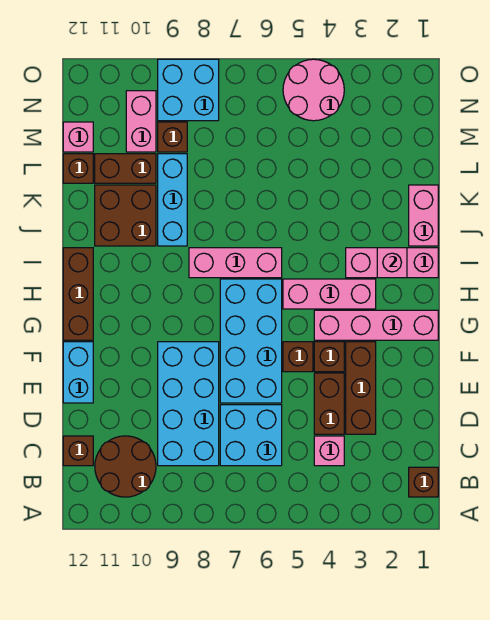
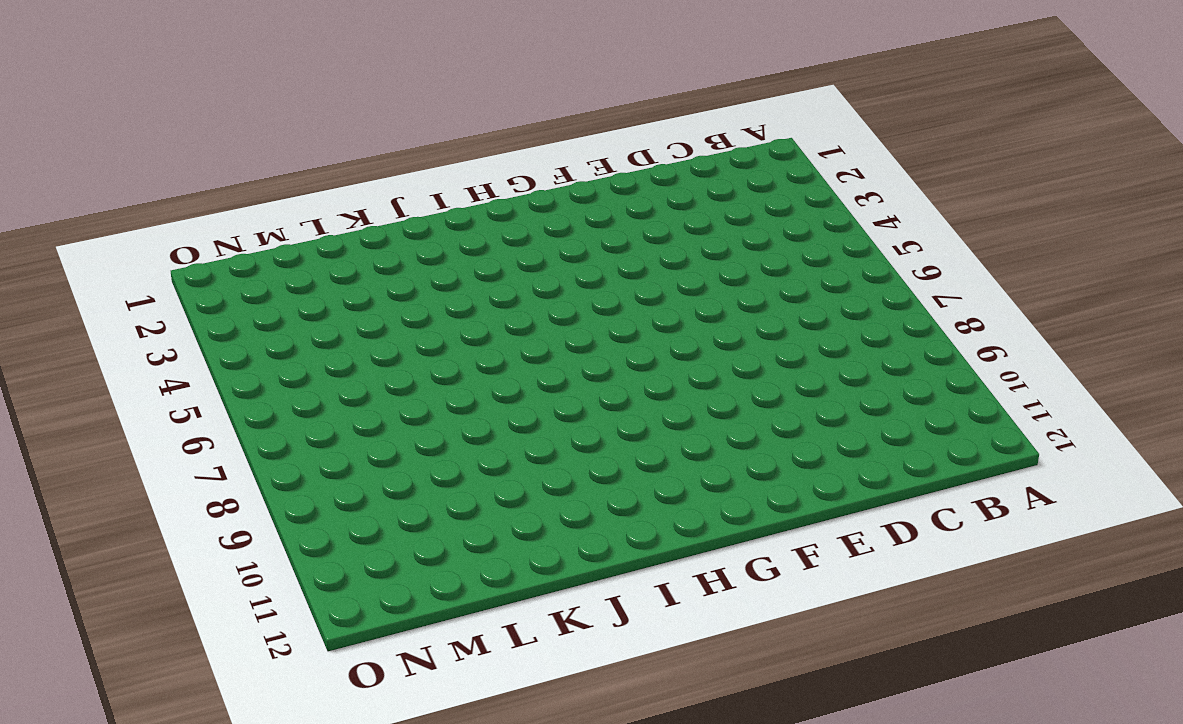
none -> brown brick B1 level 1
none -> brown round brick B10:C11 level 1
none -> pink brick C4 level 1

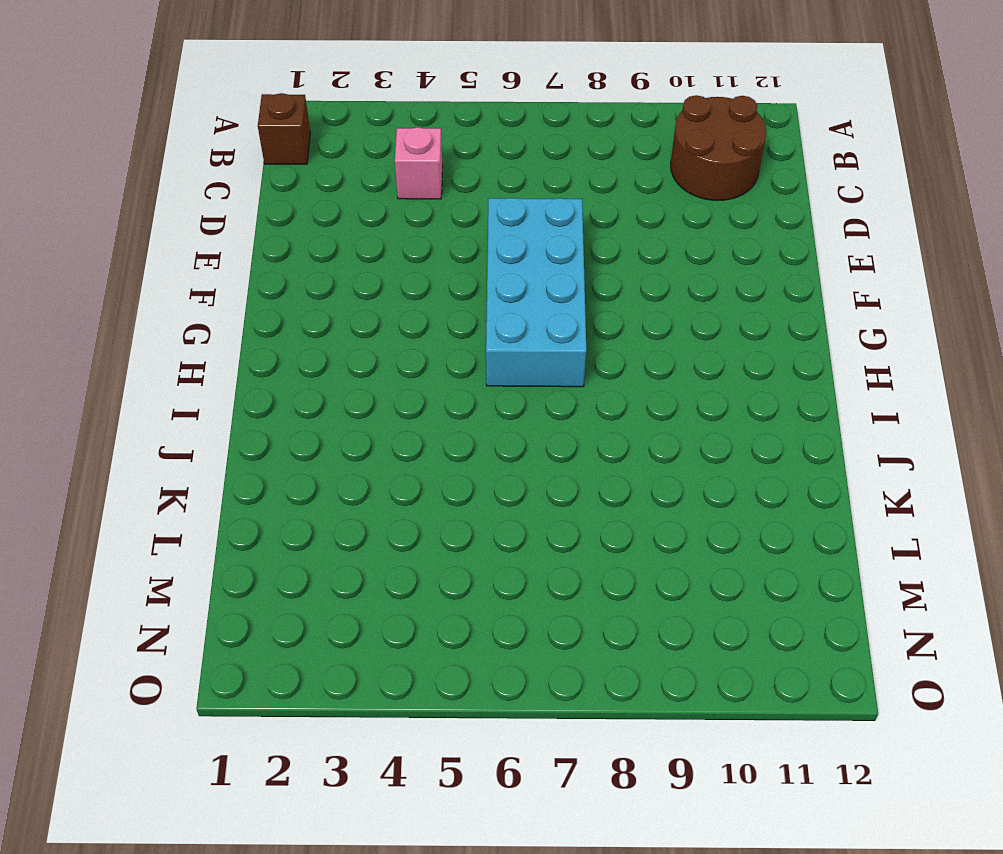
none -> cyan brick C6:D7 level 1
none -> cyan brick C8:F9 level 1
none -> brown brick C12 level 1

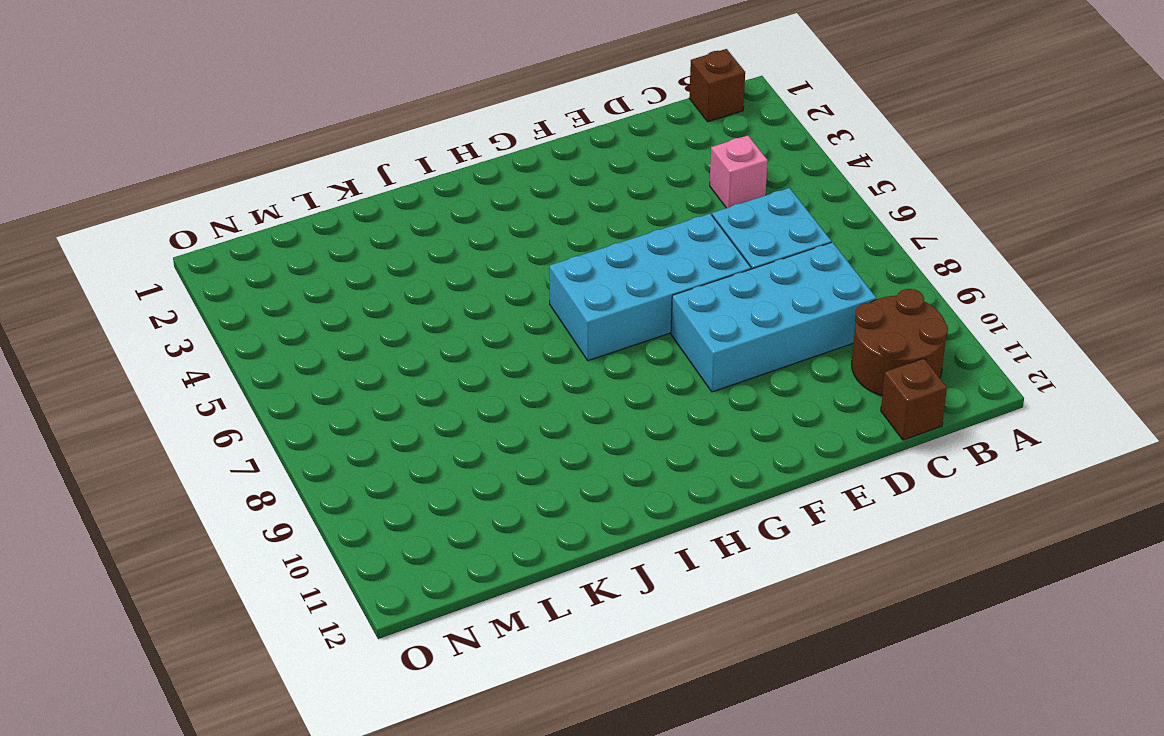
none -> brown brick D3:F3 level 1
none -> brown brick D4:E4 level 1
none -> cyan brick E12:F12 level 1

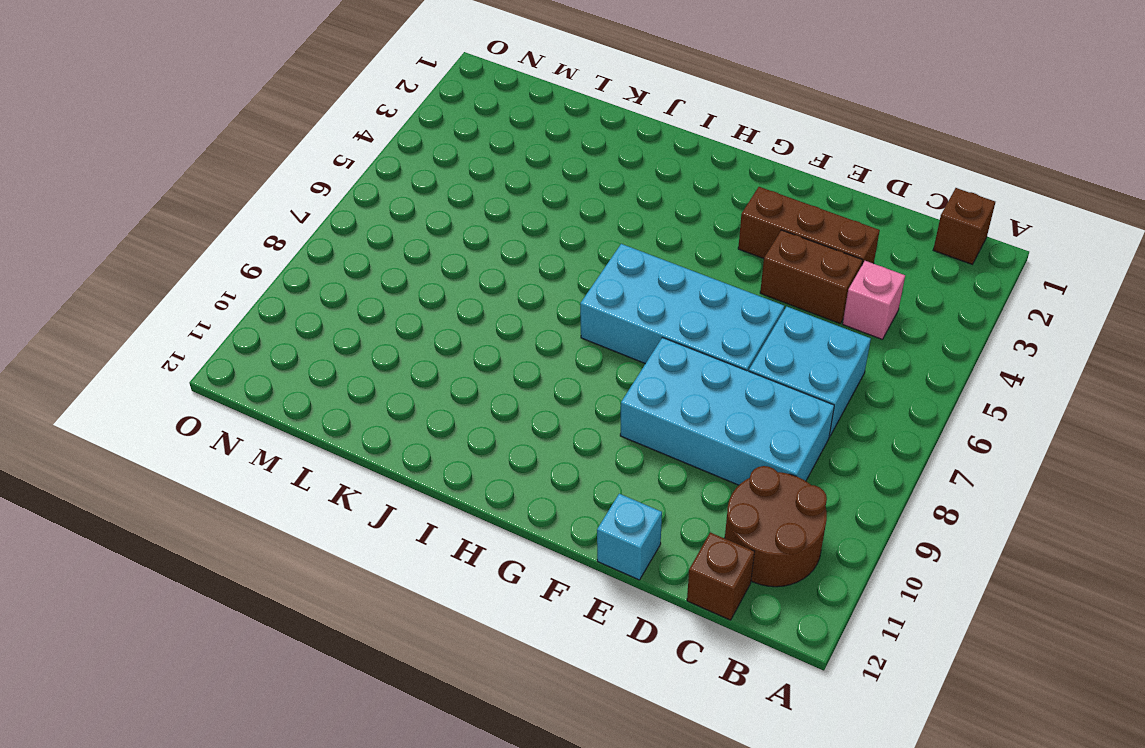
cyan brick E12 level 1 -> cyan brick E12:F12 level 1
none -> brown brick F4 level 1
none -> brown brick F5 level 1
none -> pink brick G1:G4 level 1

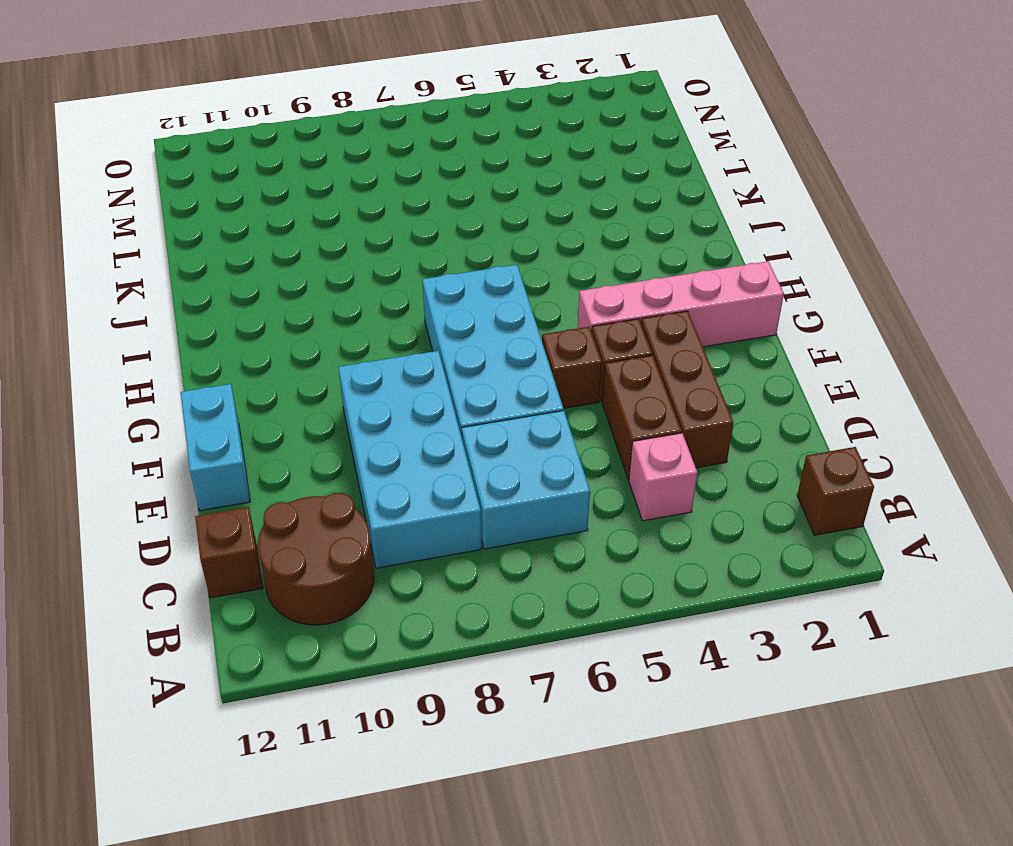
none -> brown brick G12:I12 level 1
none -> pink brick H3:H5 level 1
none -> pink brick I1:I3 level 1

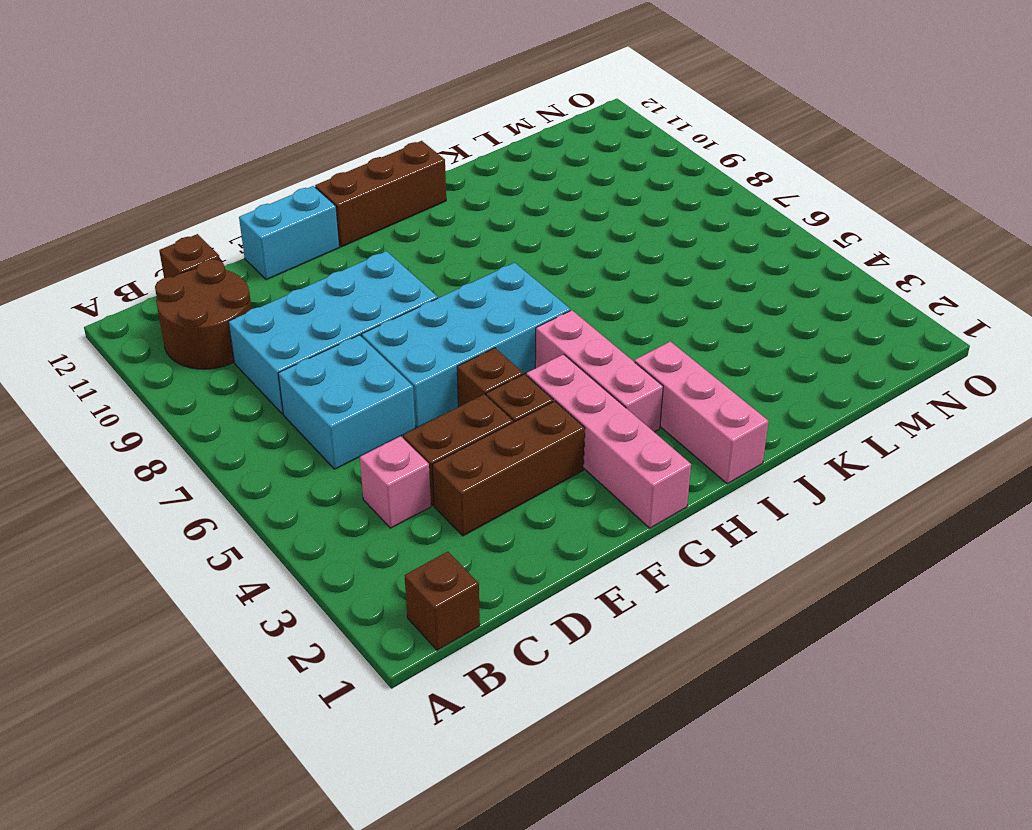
none -> pink brick I6:I8 level 1
none -> pink brick J1:K1 level 1
none -> cyan brick J9:L9 level 1

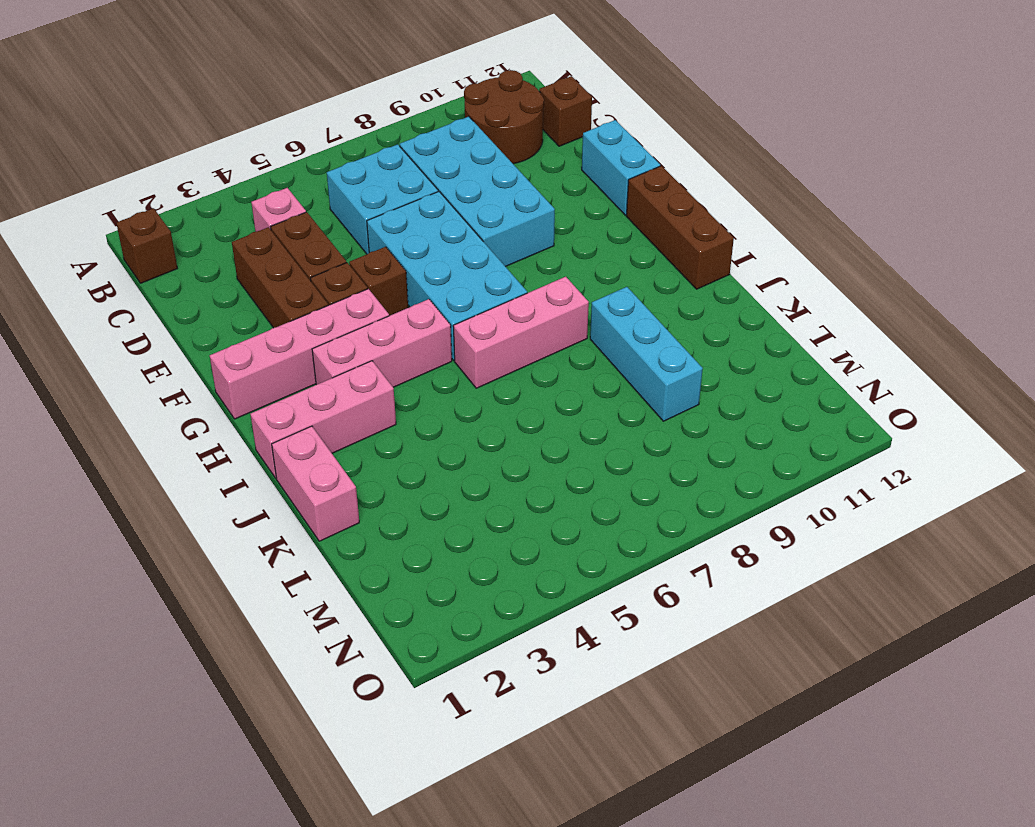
none -> brown brick J10:K11 level 1
none -> brown brick L10:L11 level 1
none -> brown brick L12 level 1

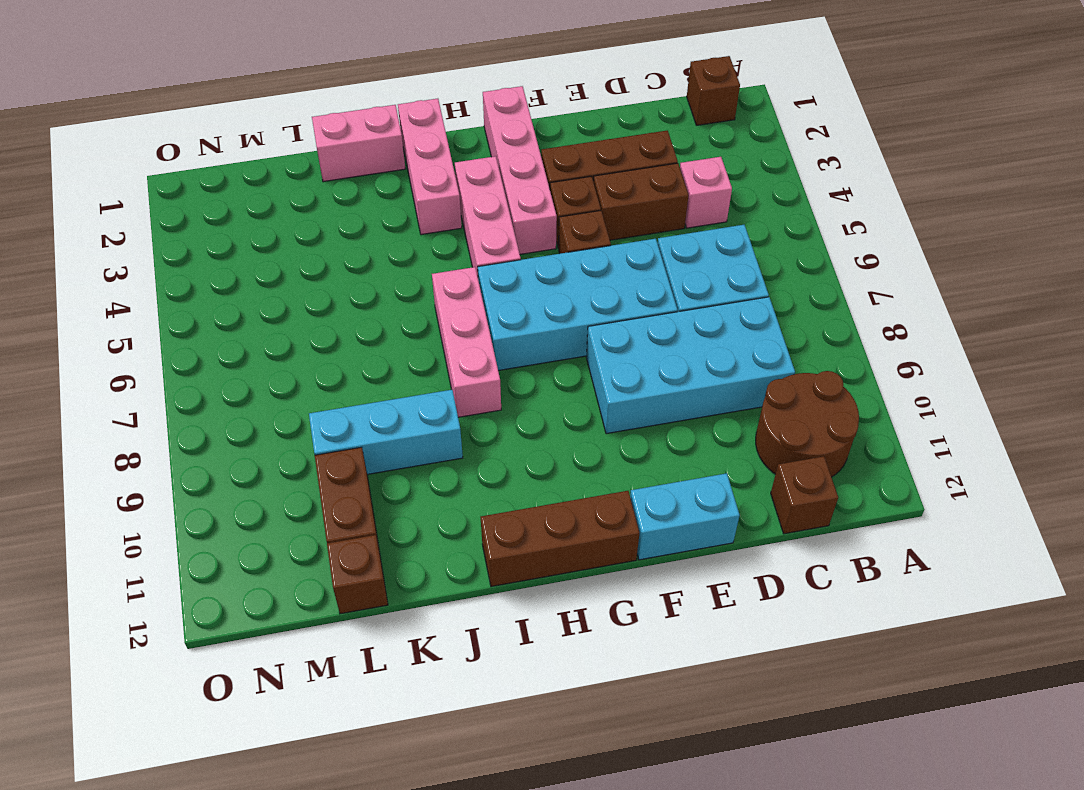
none -> brown brick J10:K11 level 1
none -> brown brick M9 level 1
none -> pink brick M10:N10 level 1

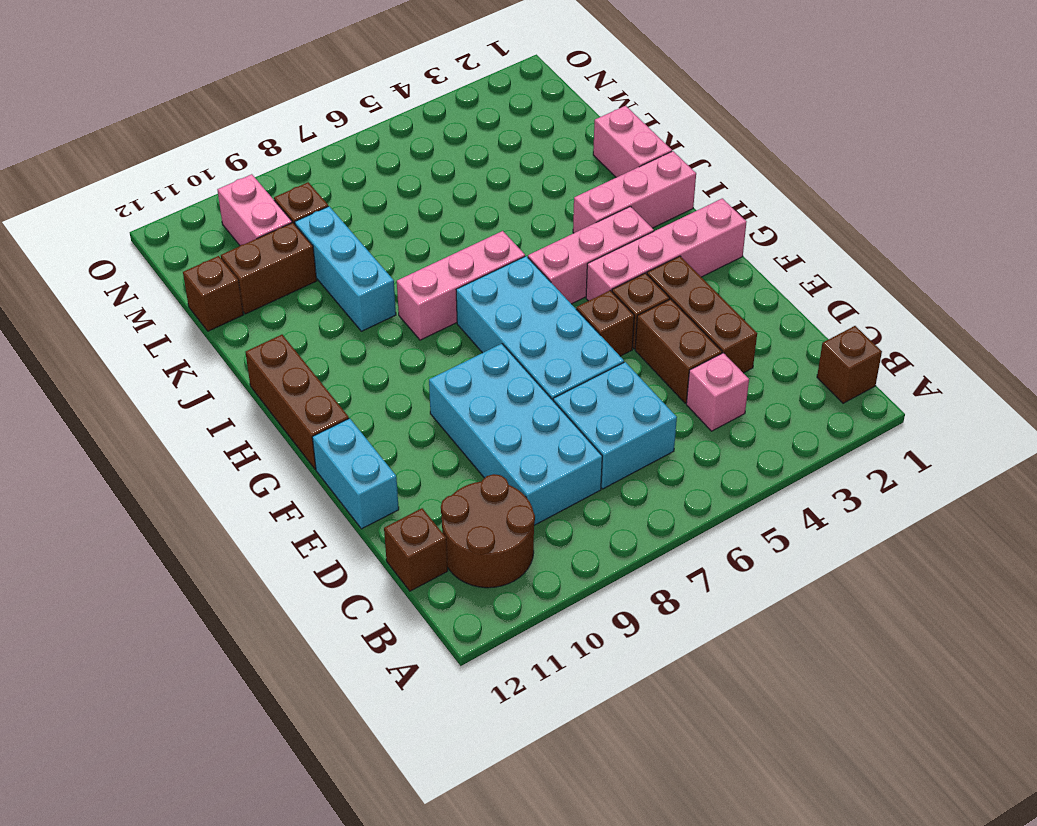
none -> brown brick J10:K11 level 1
none -> pink brick M12 level 1
none -> pink round brick N4:O5 level 1

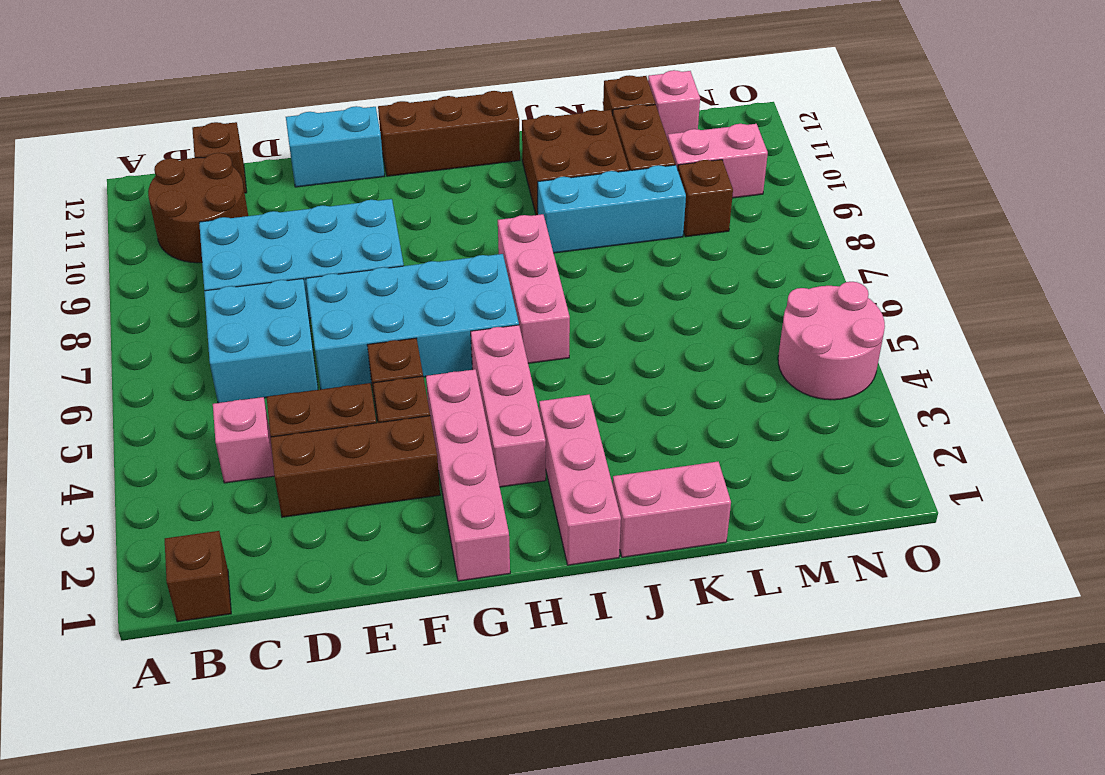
none -> cyan brick N8:O9 level 1
none -> pink brick I2 level 2

